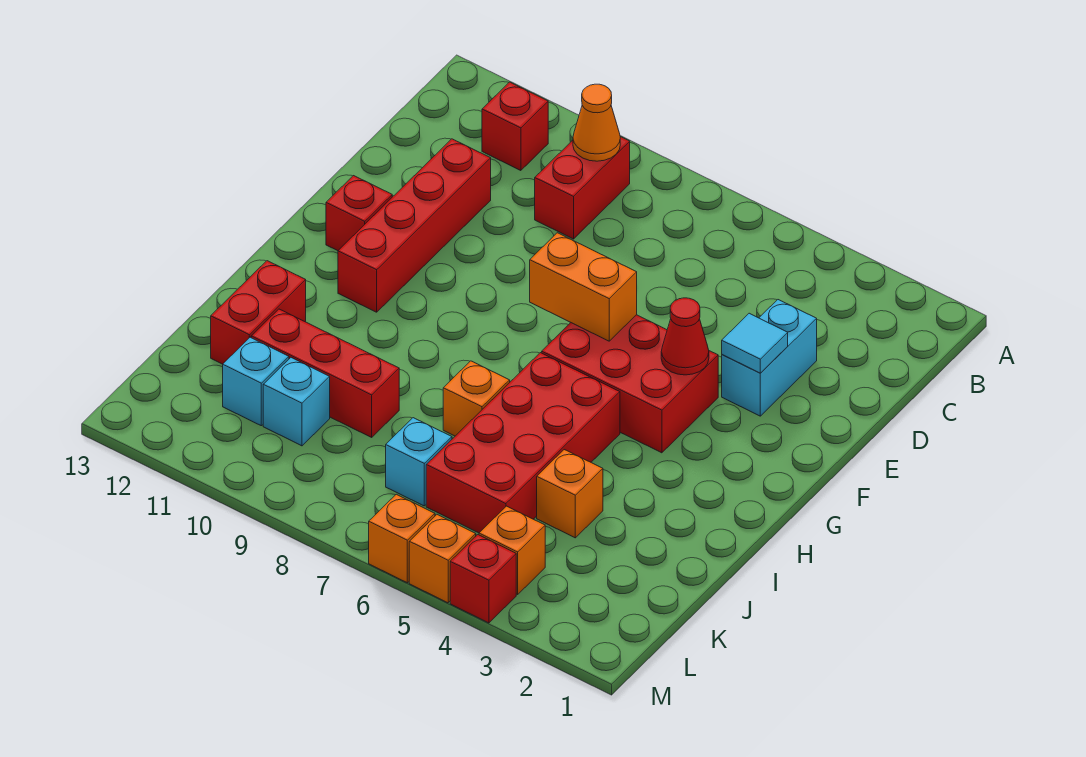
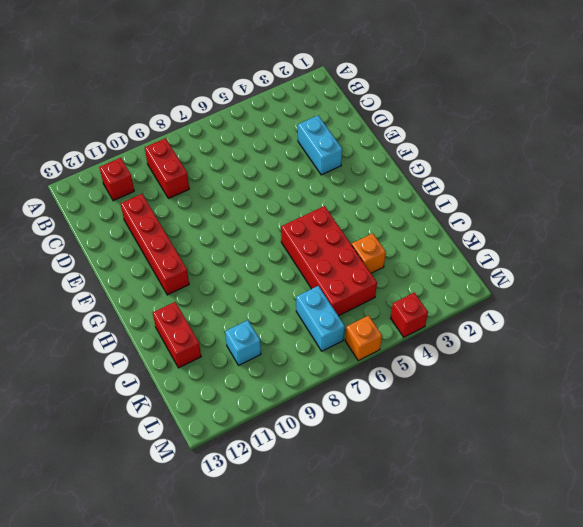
cyan brick K7:L7 level 1 -> cyan brick K7 level 1
none -> red brick F4:G6 level 1
none -> red brick F12 level 1
none -> orange brick I7 level 1

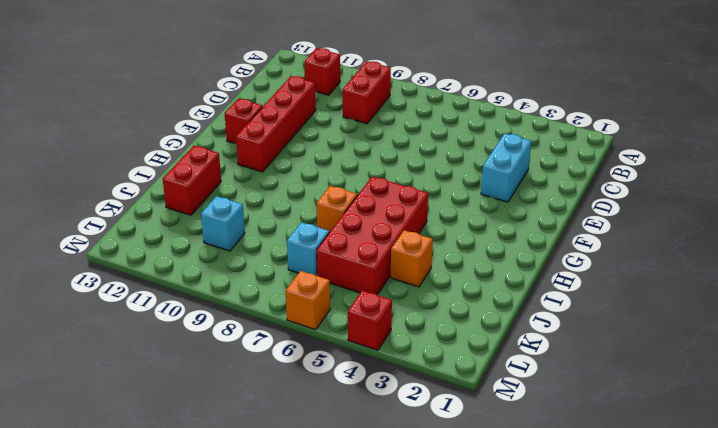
none -> red brick F4:G6 level 1
none -> red brick J9:J11 level 1
none -> cyan brick K11 level 1

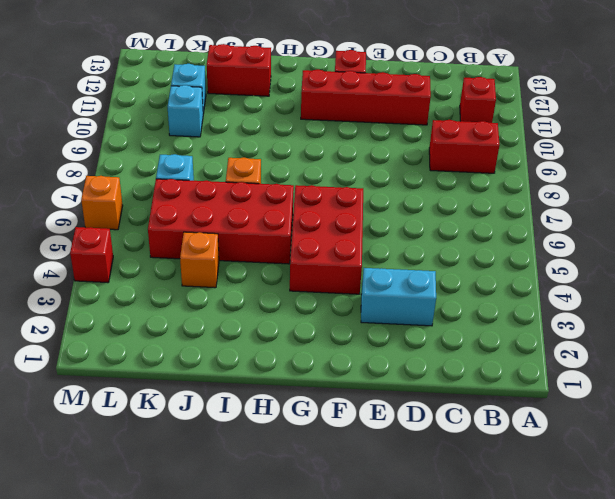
none -> red brick J9:J11 level 1
none -> orange brick L4 level 1
none -> orange brick M5 level 1

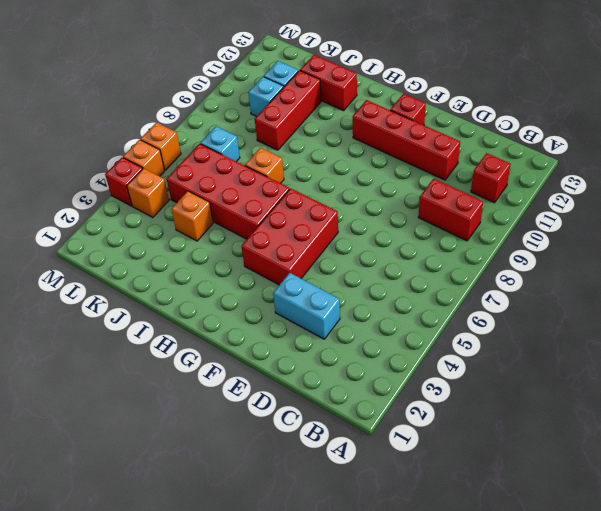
none -> orange cone B9 level 2
none -> cyan tile E3 level 2
none -> red cone F4 level 2

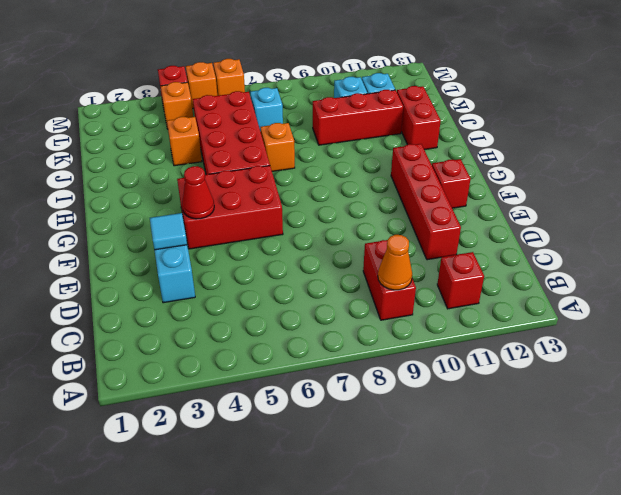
none -> orange brick F6:F7 level 2

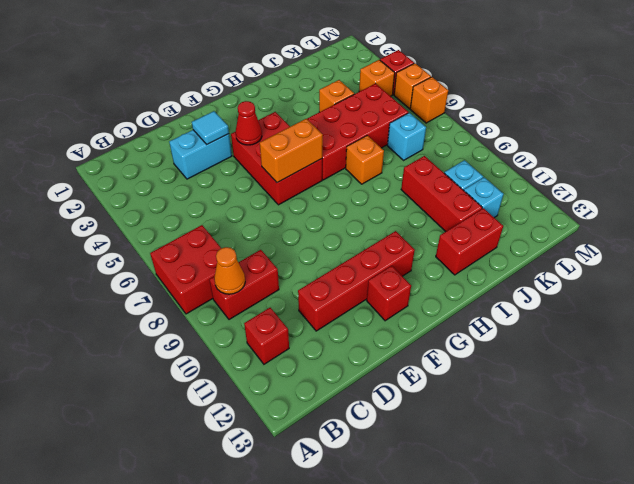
red brick A7:B8 level 1 -> none
orange brick F6:G6 level 2 -> orange brick F6:F7 level 2

